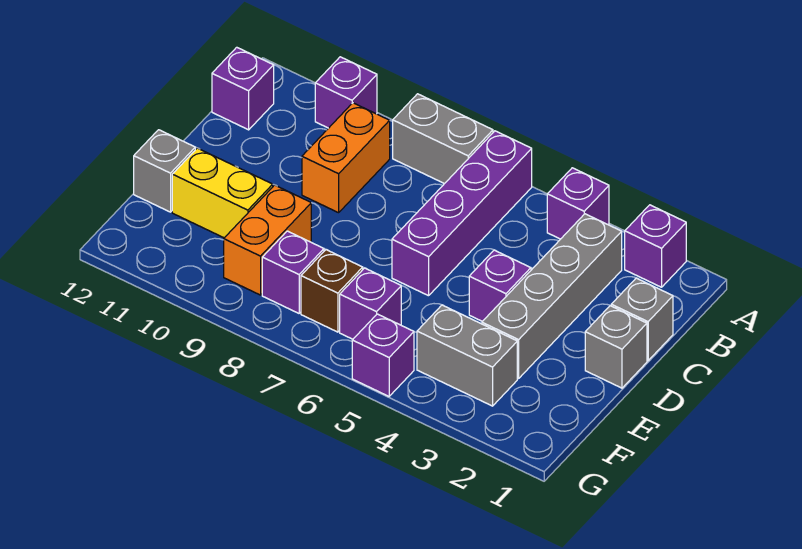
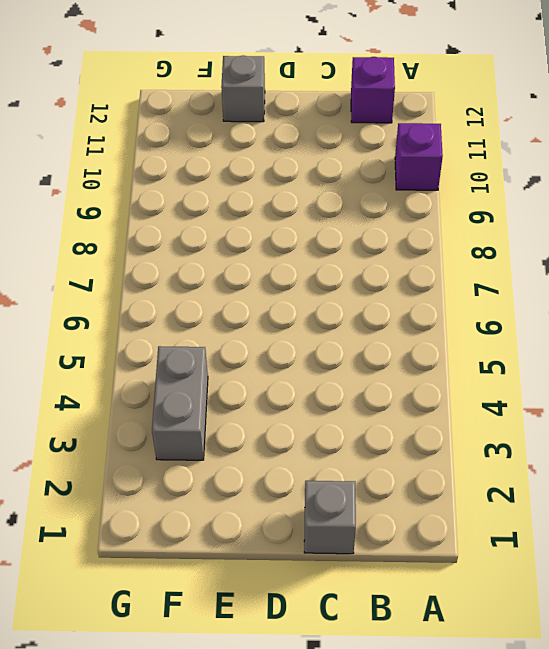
none -> purple brick A2 level 1
none -> purple brick A4 level 1
none -> purple brick A6:D6 level 1

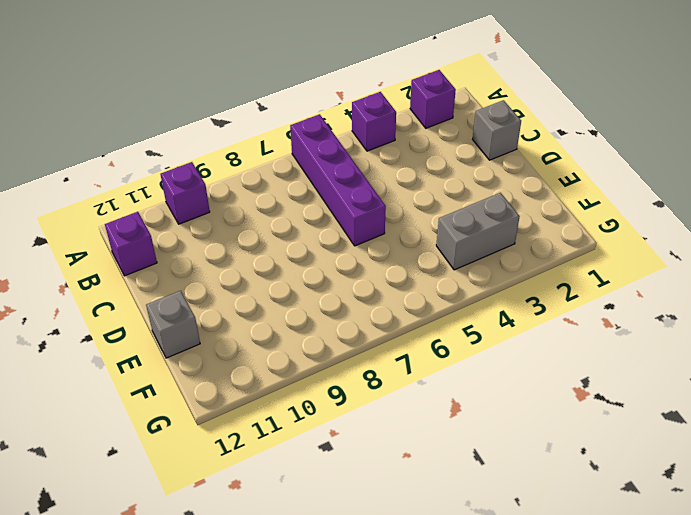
none -> grey brick A7:A8 level 1
none -> grey brick B3:E3 level 1
none -> orange brick B9:C9 level 1

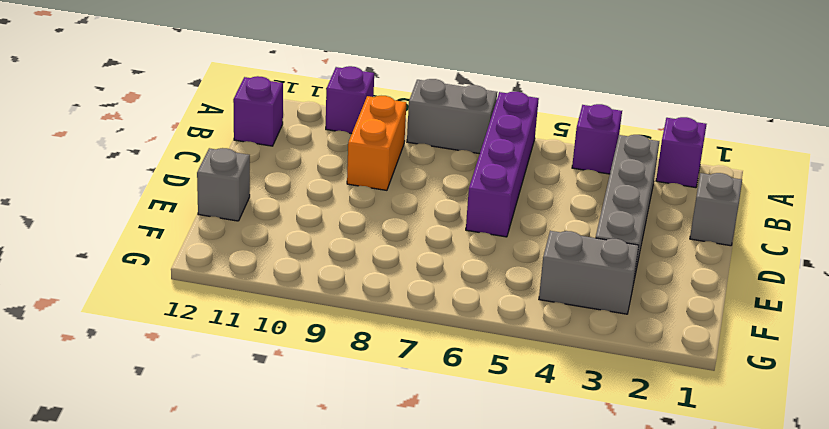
none -> grey brick D1 level 1
none -> purple brick D4 level 1
none -> orange brick E9:F9 level 1

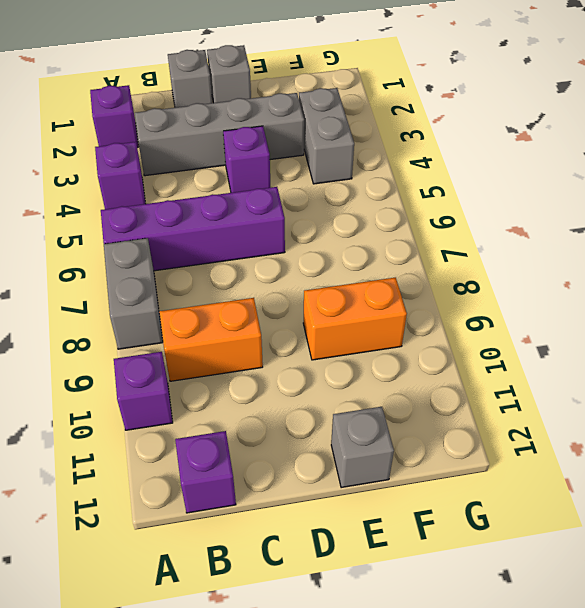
none -> yellow brick E10:E11 level 1
none -> purple brick F6 level 1
none -> brown brick F7 level 1

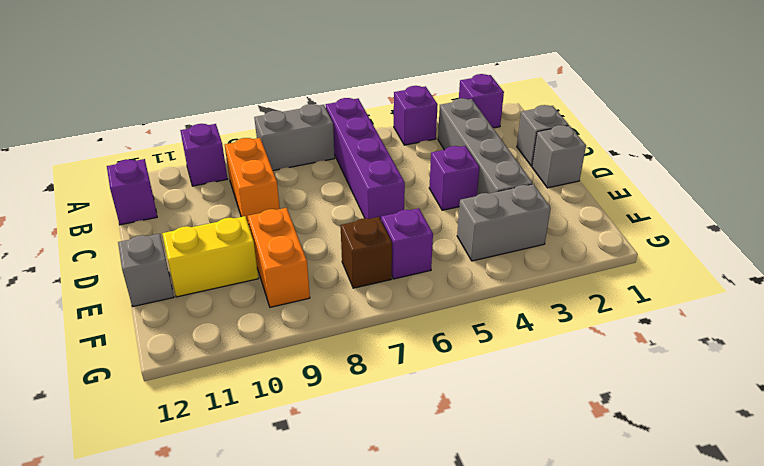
none -> purple brick F8 level 1
none -> purple brick G5 level 1

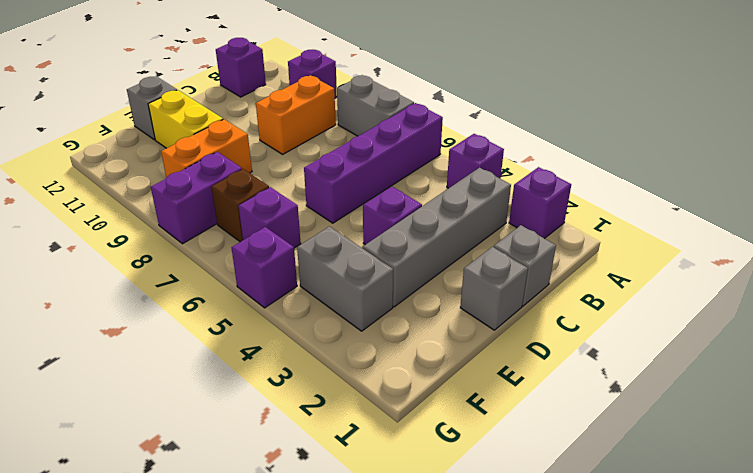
purple brick F8:G8 level 1 -> purple brick F8 level 1

